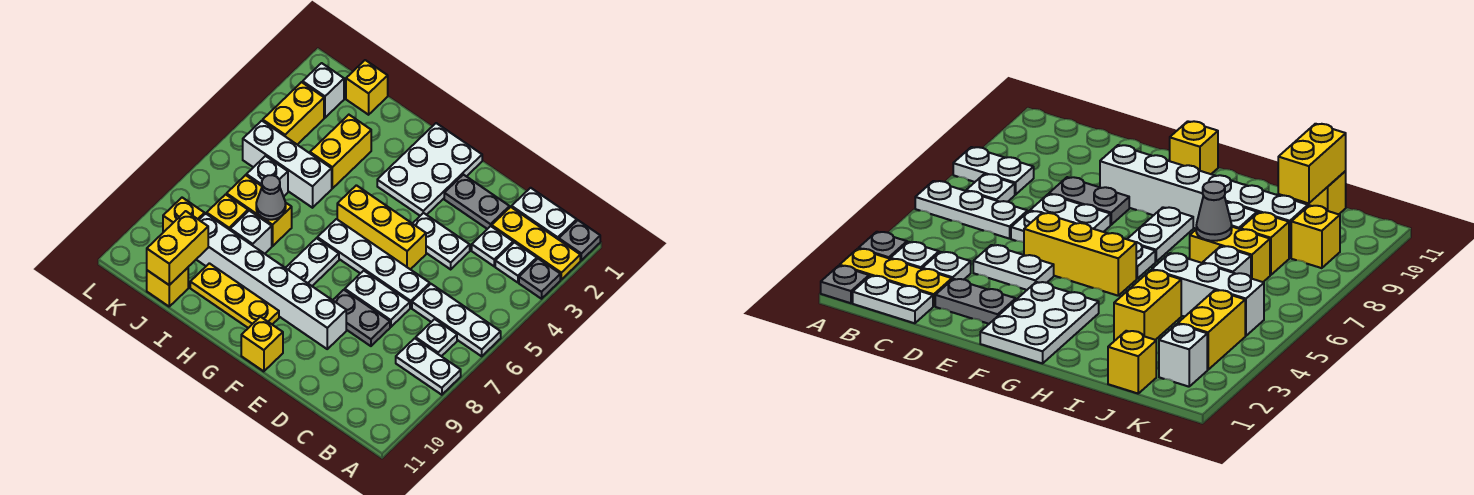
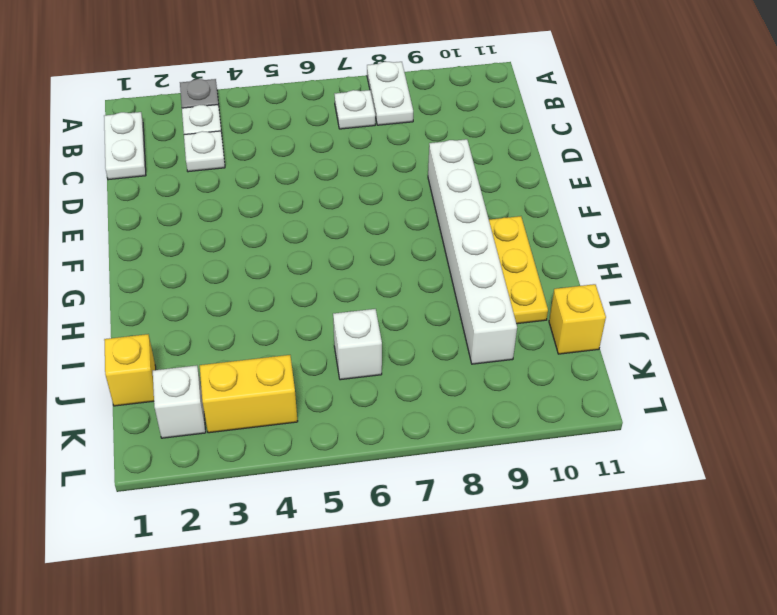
none -> grey plate A1 level 1
none -> yellow plate A2:C2 level 1
none -> white plate A6:C6 level 1
none -> grey plate D2:E2 level 1

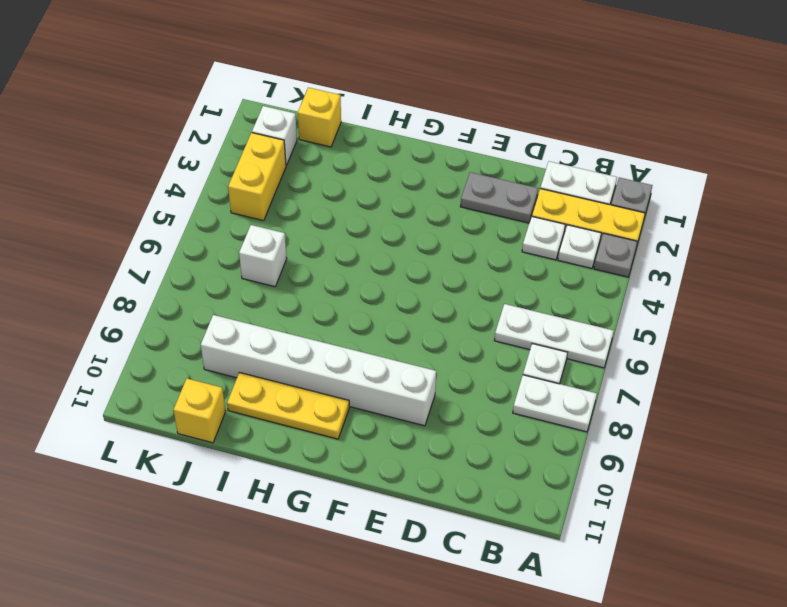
none -> white plate D4:E4 level 1
none -> white plate D6:G6 level 1
none -> white plate D7:E7 level 1
none -> grey plate D8:E8 level 1

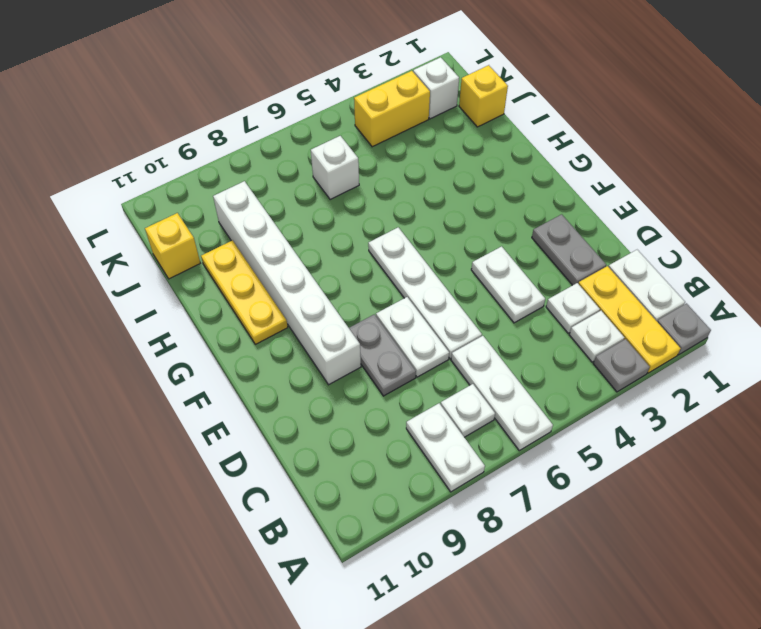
none -> yellow brick E5:G5 level 1
none -> white plate F1:G3 level 1
none -> yellow brick F11 level 1
none -> white plate G7:G8 level 1

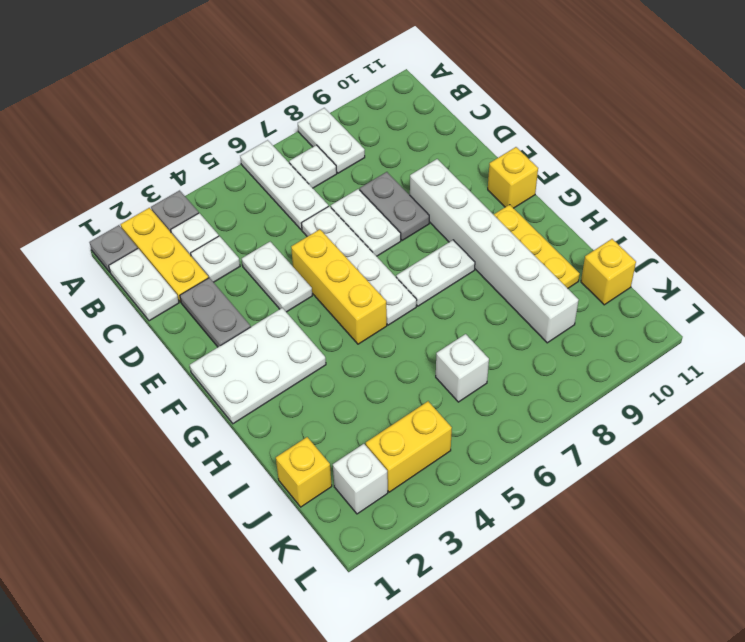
none -> yellow brick I3:I4 level 1
none -> white brick I5:K5 level 1
none -> yellow brick I7:J7 level 1
none -> white brick I8 level 1

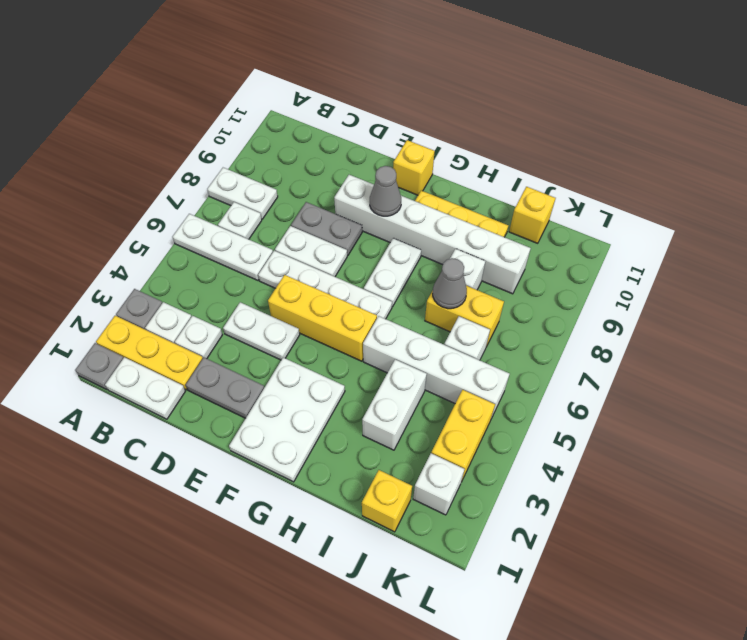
grey cone F9 level 2 -> none
white brick H5:K5 level 1 -> white brick I5:K5 level 1
white brick I3:I4 level 1 -> yellow brick I3:I4 level 1
none -> yellow brick J8 level 1
none -> yellow brick K9 level 1
none -> yellow brick J10:J11 level 2

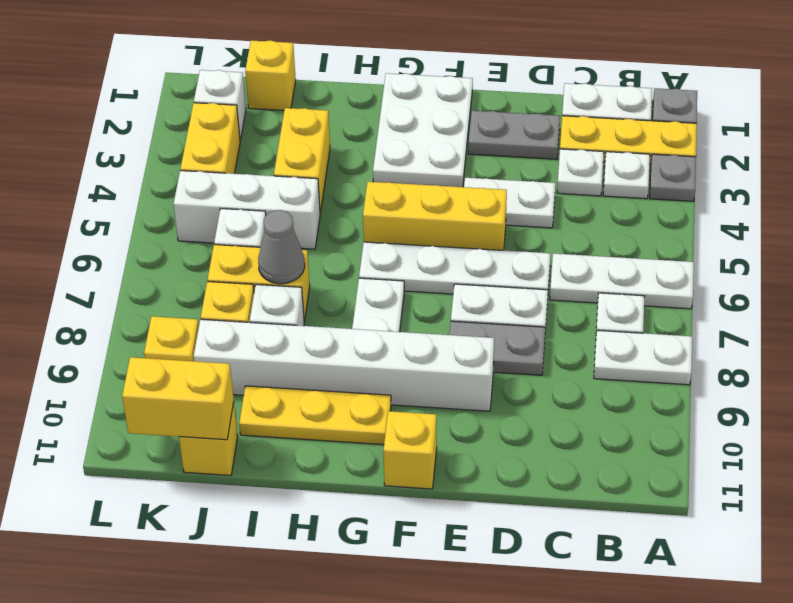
yellow brick J11:K11 level 2 -> yellow brick J10:J11 level 2

